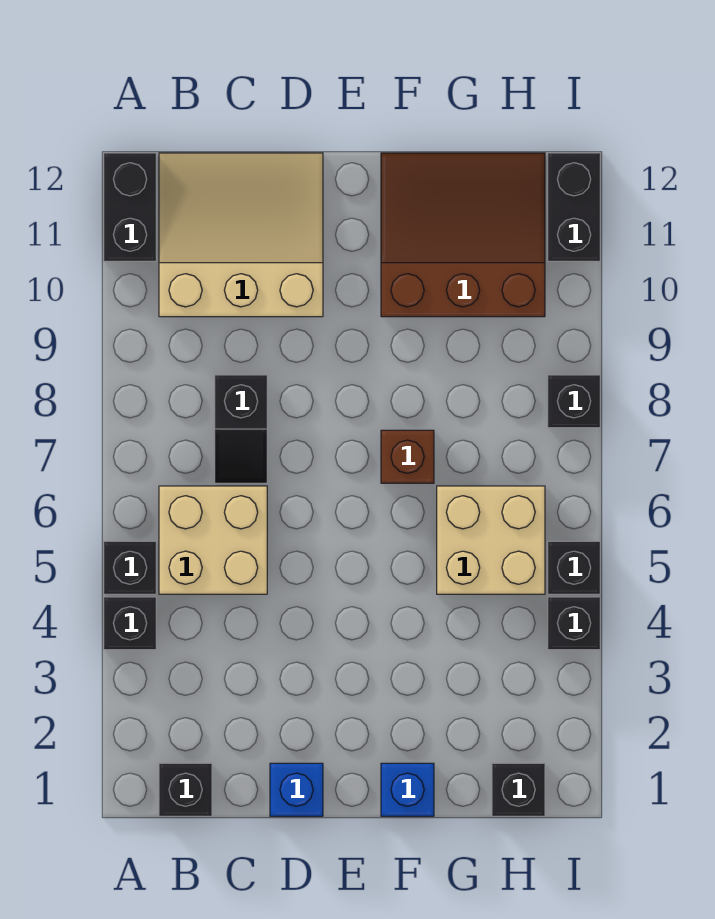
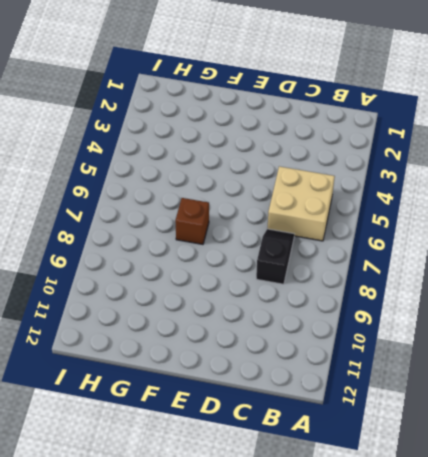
none -> black brick A4 level 1
none -> black brick A5 level 1
none -> black brick A11:A12 level 1

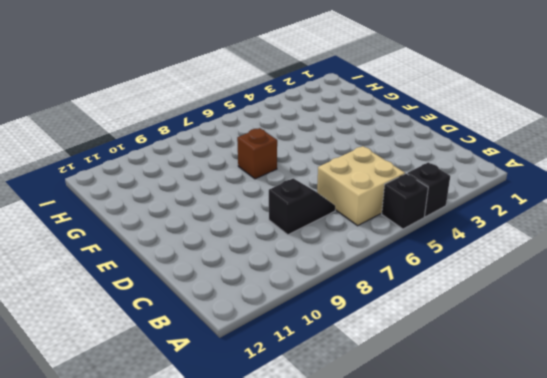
none -> black brick A11:A12 level 1
none -> black brick B1 level 1
none -> tan slope B10:D12 level 1 top 10

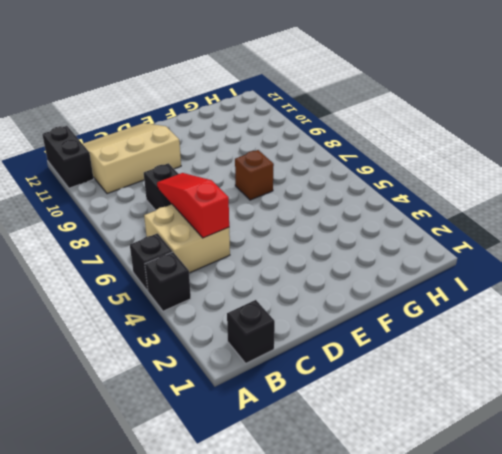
red slope C5:C7 level 2 top 5 -> none
none -> blue brick D1 level 1
none -> blue brick F1 level 1
none -> brown slope F10:H12 level 1 top 10

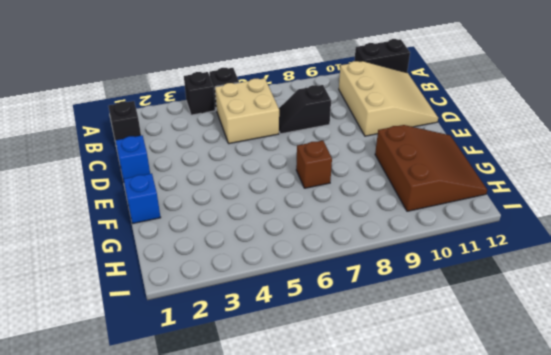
none -> tan brick G5:H6 level 1
none -> black brick H1 level 1
none -> black brick I4 level 1

